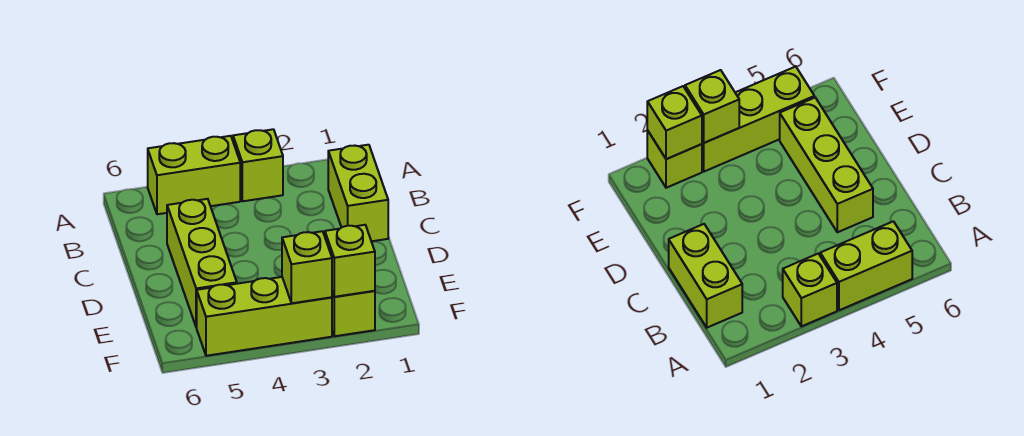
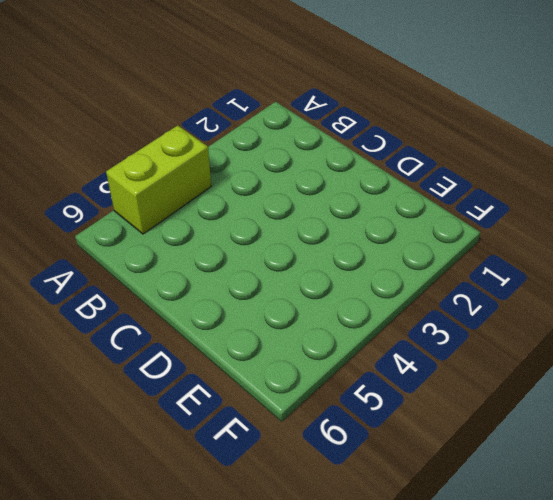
none -> lime brick A3 level 1
none -> lime brick B1:C1 level 1

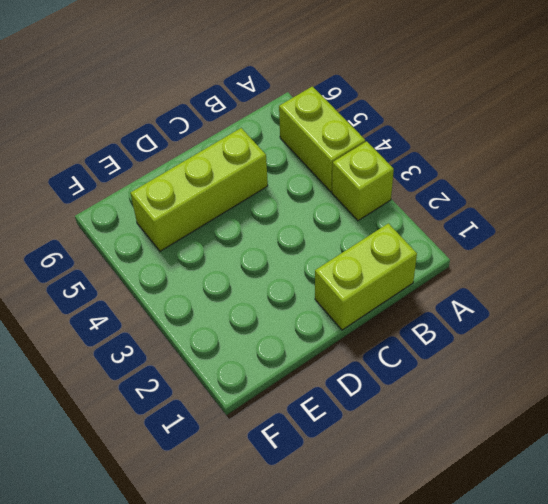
none -> lime brick F2 level 1
none -> lime brick F3:F5 level 1

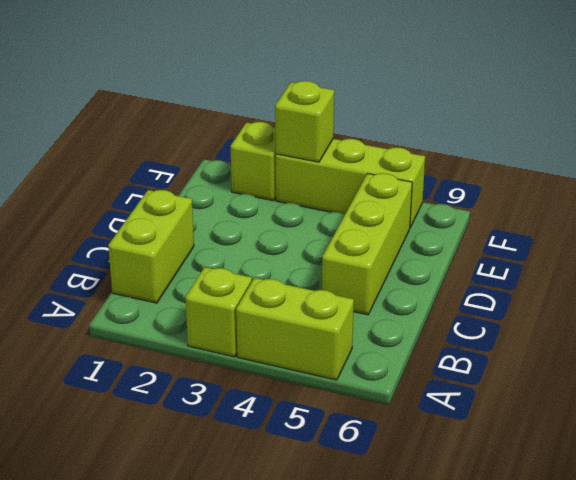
none -> lime brick F2 level 2

